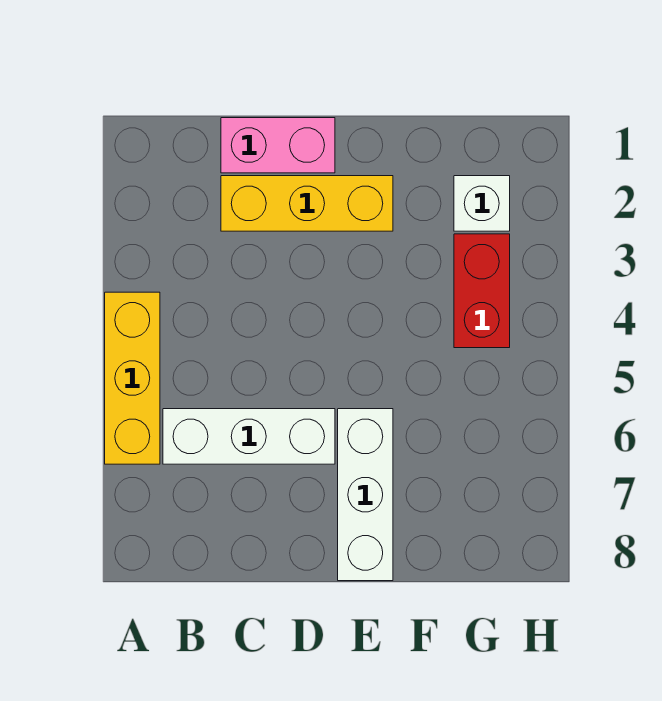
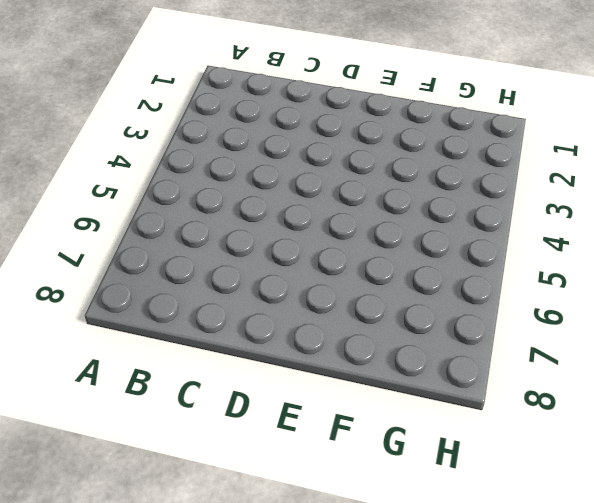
none -> yellow brick A4:A6 level 1
none -> white brick B6:D6 level 1

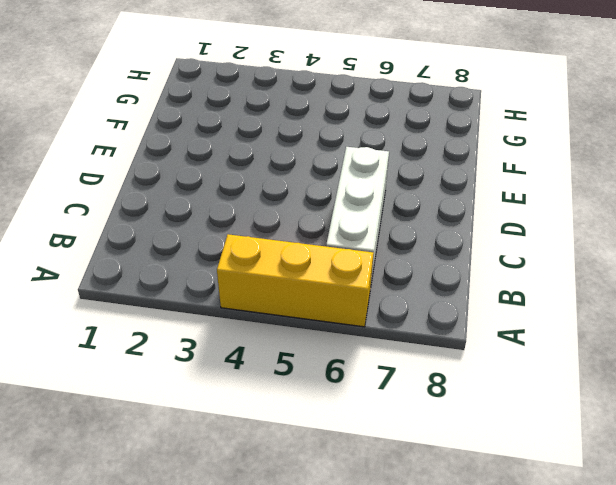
none -> pink brick C1:D1 level 1
none -> yellow brick C2:E2 level 1

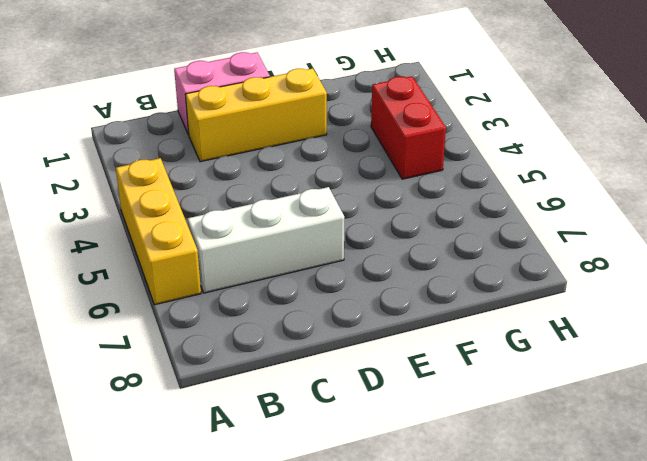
none -> white brick E6:E8 level 1
none -> white brick G2 level 1

